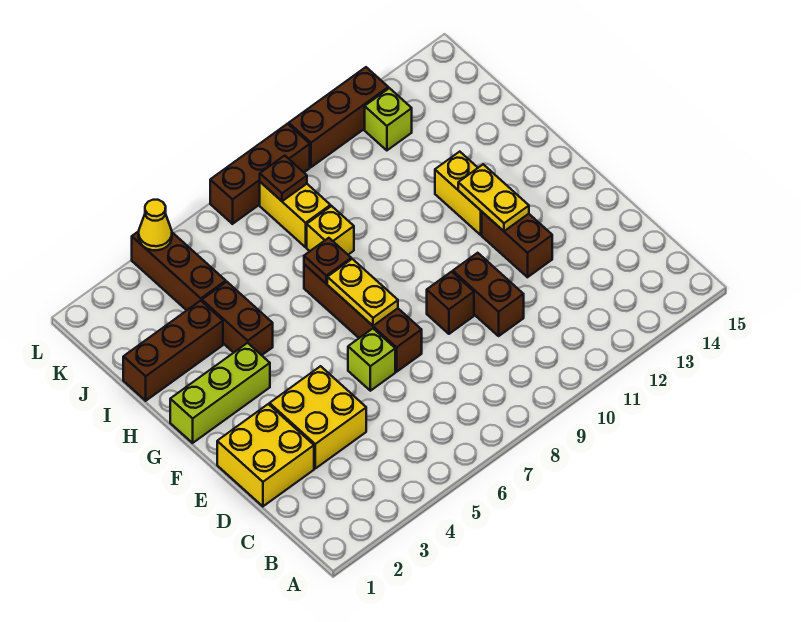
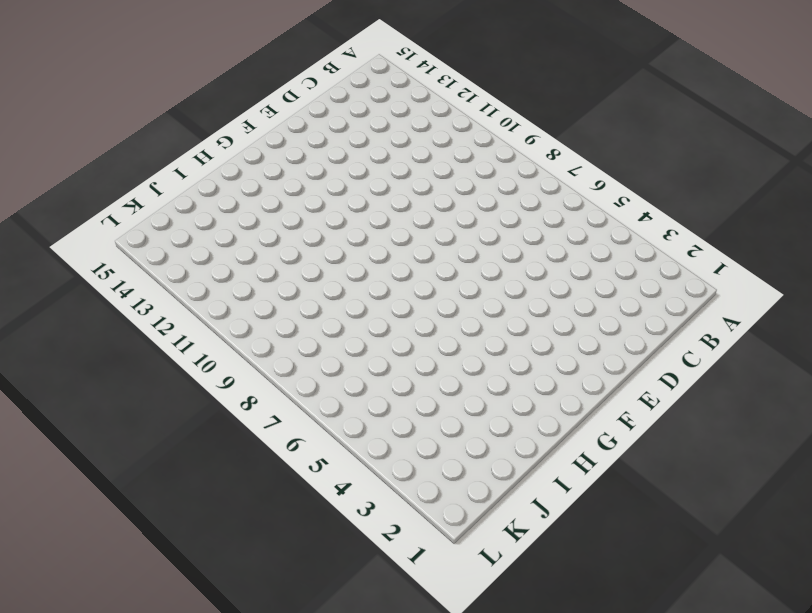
none -> yellow brick D1:E2 level 1
none -> yellow brick D3:E4 level 1
none -> brown brick D10:E10 level 1

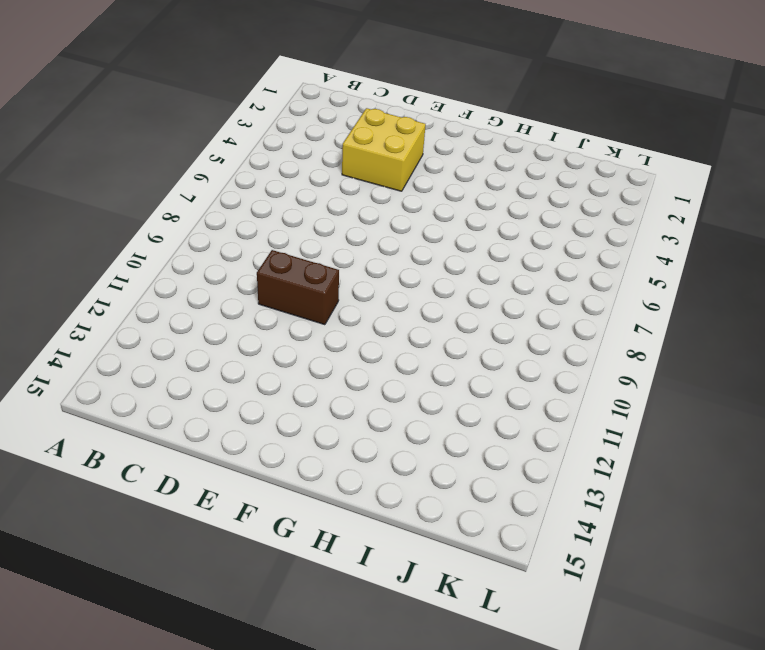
none -> yellow brick D1:E2 level 1
none -> lime brick E6 level 1
none -> brown brick E7:H7 level 1

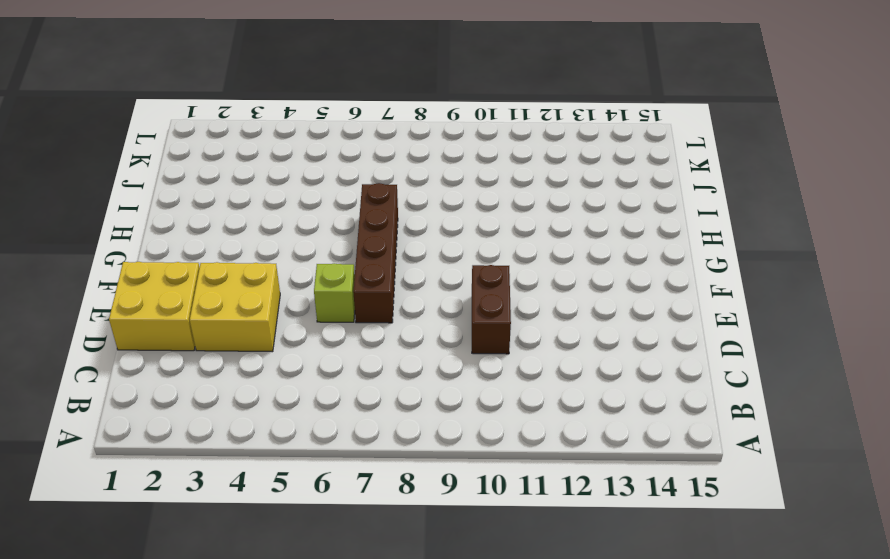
none -> brown brick E9 level 1
none -> brown brick E12:F12 level 1
none -> lime brick G1:G3 level 1

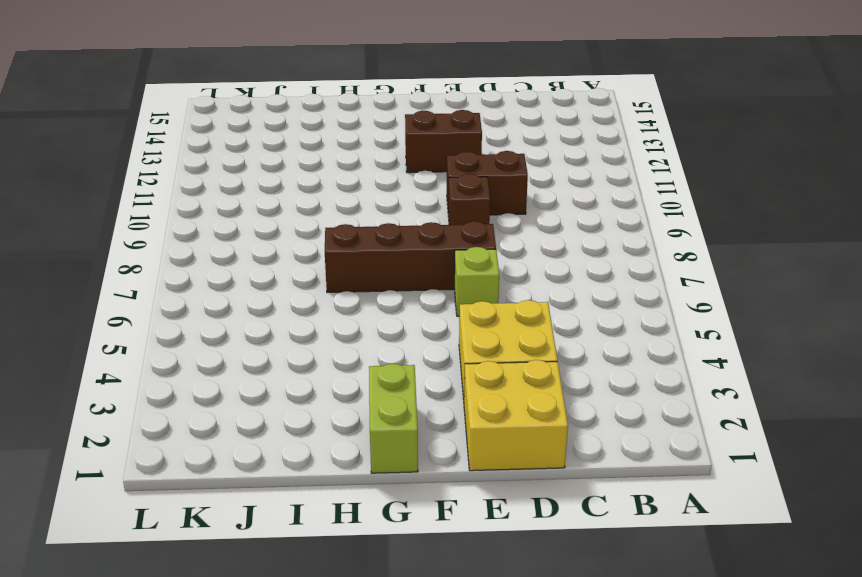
lime brick G1:G2 level 1 -> lime brick G1:G3 level 1
none -> yellow brick G12:H12 level 1
none -> brown brick H4:I4 level 1
none -> brown brick I1:I3 level 1

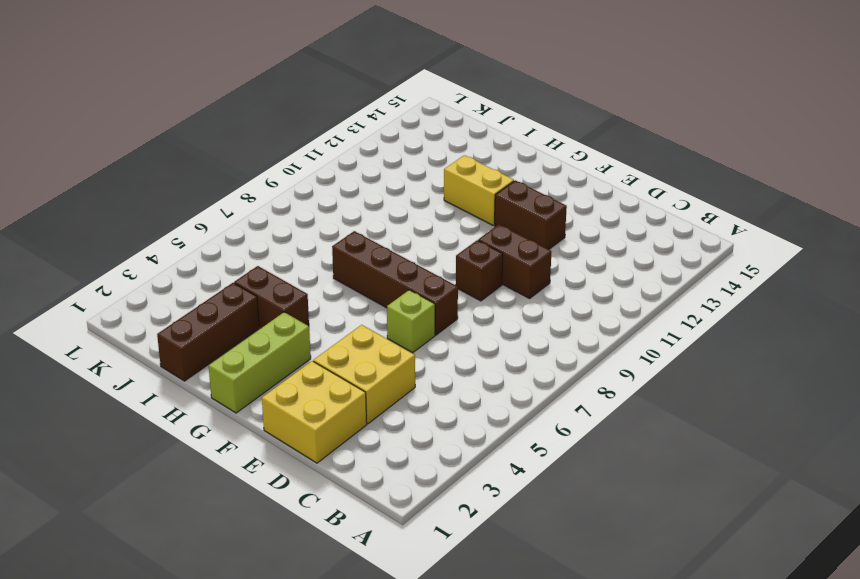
none -> yellow brick I8 level 1
none -> brown brick J4:L4 level 1
none -> yellow brick J8:K8 level 1

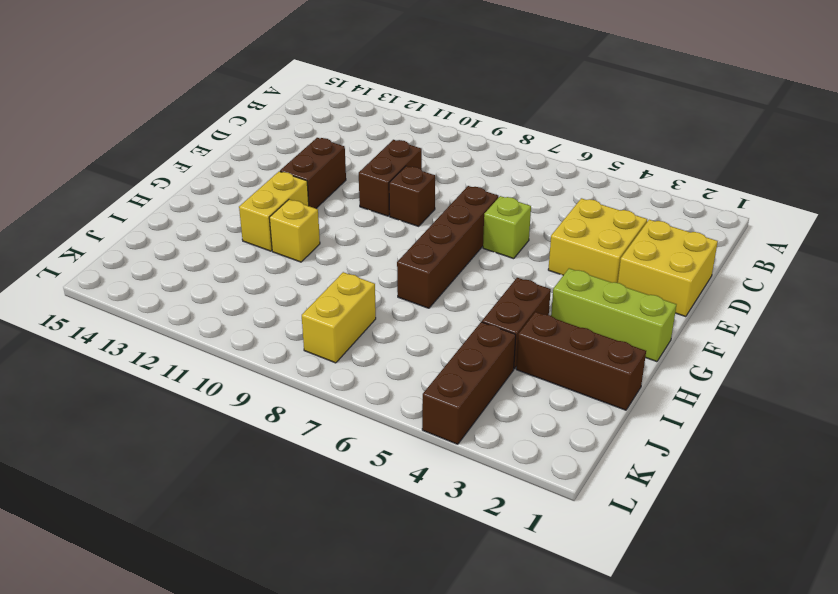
yellow brick H11 level 1 -> yellow brick I8 level 1
none -> lime brick K12 level 1
none -> brown brick L7:L9 level 1
none -> brown brick L10:L12 level 1

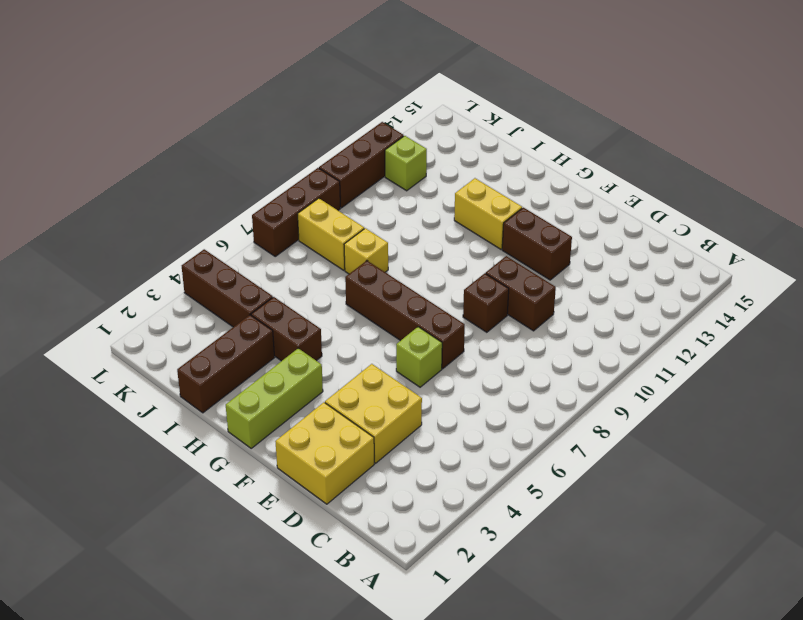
none -> yellow plate F7:G7 level 2
none -> yellow plate F12:G12 level 2
none -> brown plate H7 level 2

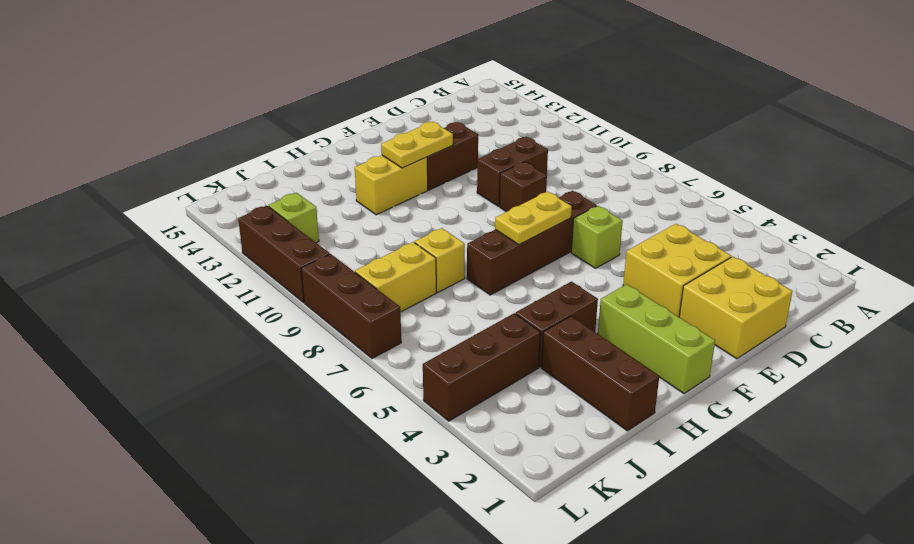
none -> brown plate H7 level 2
none -> brown plate K8 level 2
none -> yellow cone L4 level 2

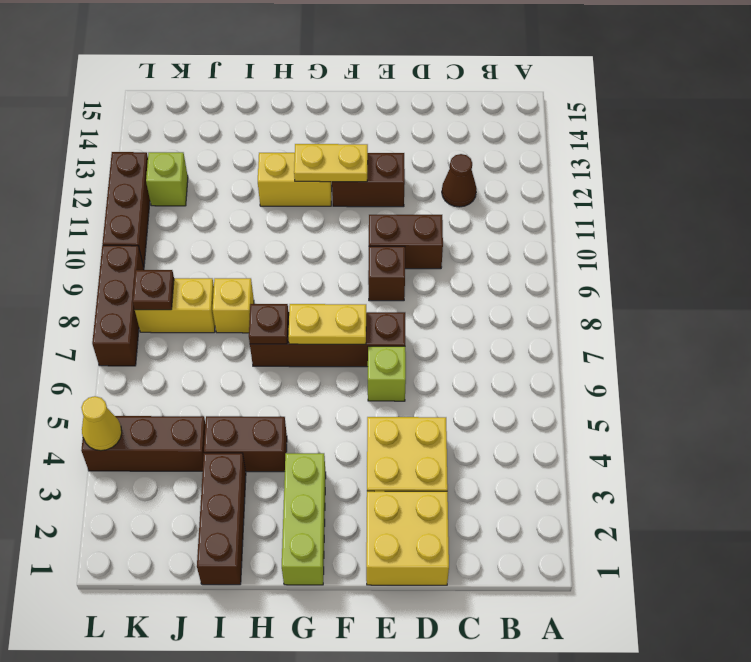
brown cone C12 level 1 -> none

